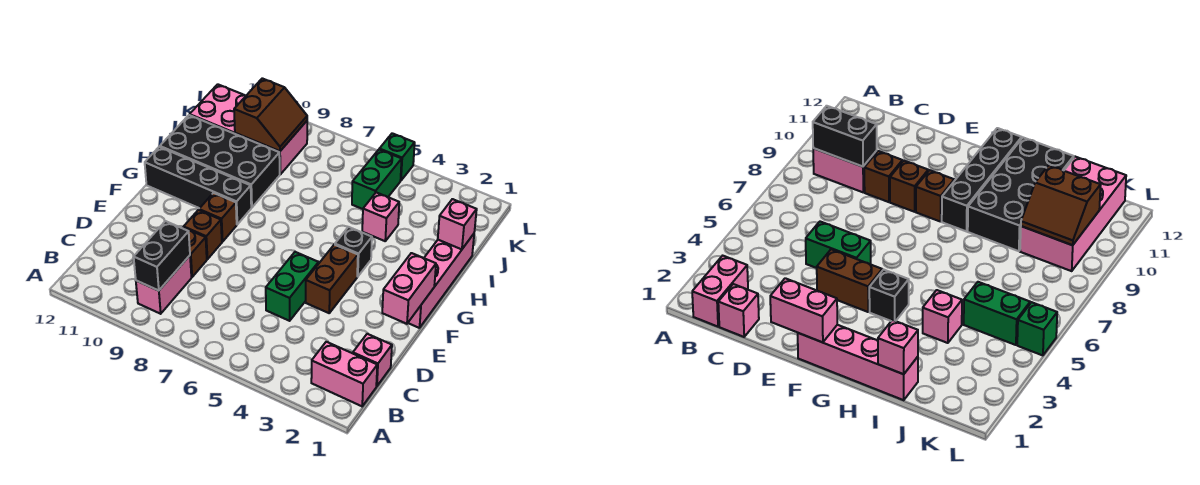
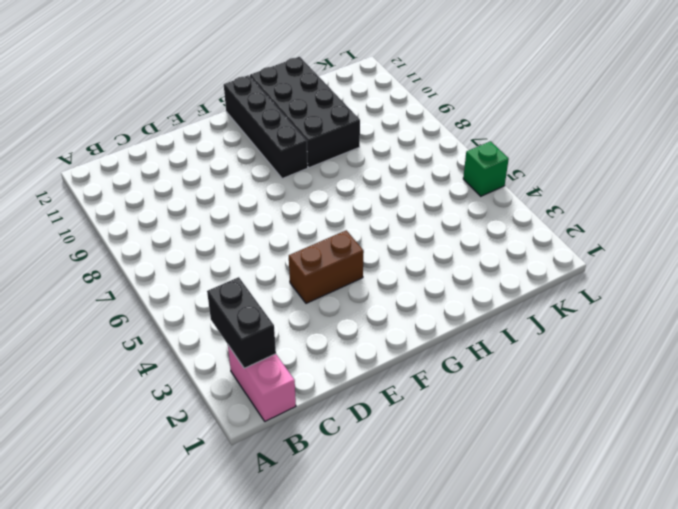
black brick B2:B3 level 2 -> black brick B9:C9 level 2
none -> pink brick B9:C9 level 1
none -> pink brick C1 level 1
none -> green brick D5:E5 level 1

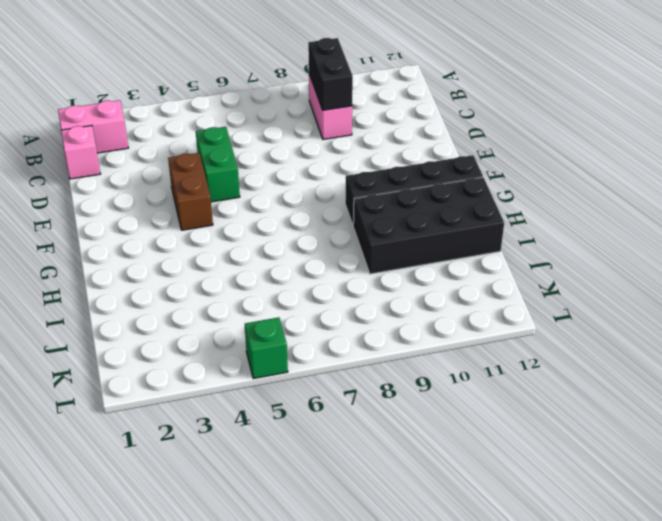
none -> brown brick D9 level 1
none -> brown brick E9 level 1
none -> pink brick F1:I1 level 1

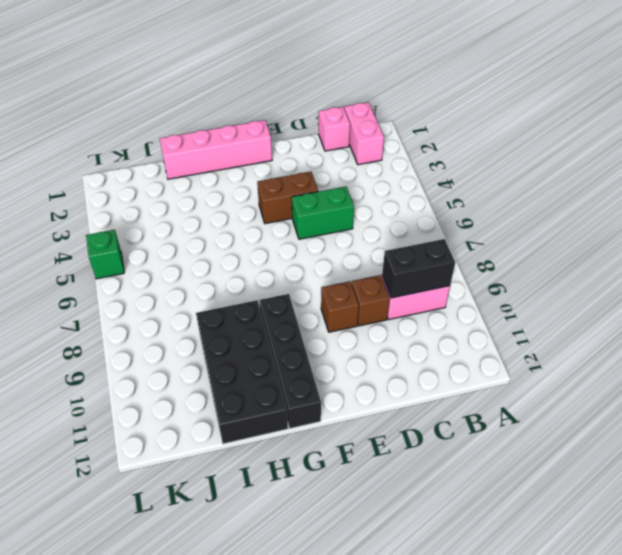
none -> brown brick F9 level 1
none -> black brick G4 level 1
none -> pink brick I4 level 1

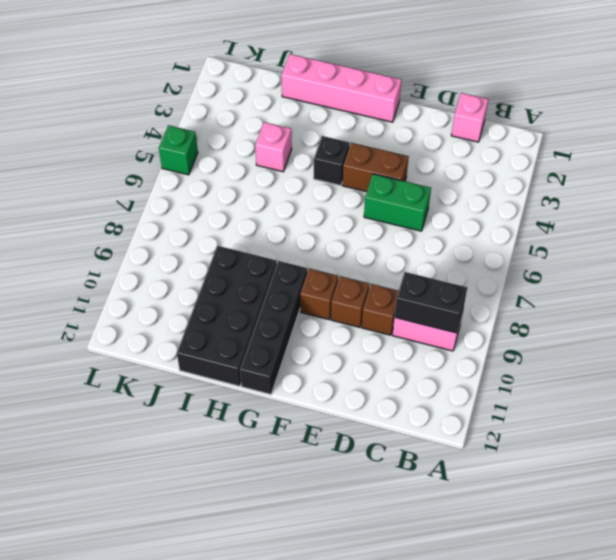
none -> pink brick B1:B2 level 1
none -> green brick J5:K5 level 1
none -> pink brick J9:K12 level 1

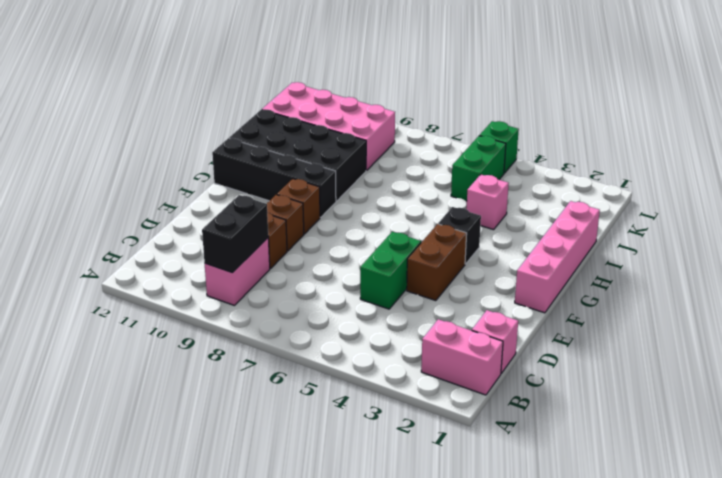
none -> pink brick E1:F1 level 2
none -> pink brick I1 level 2
none -> brown slope J9:K10 level 2 top 10

